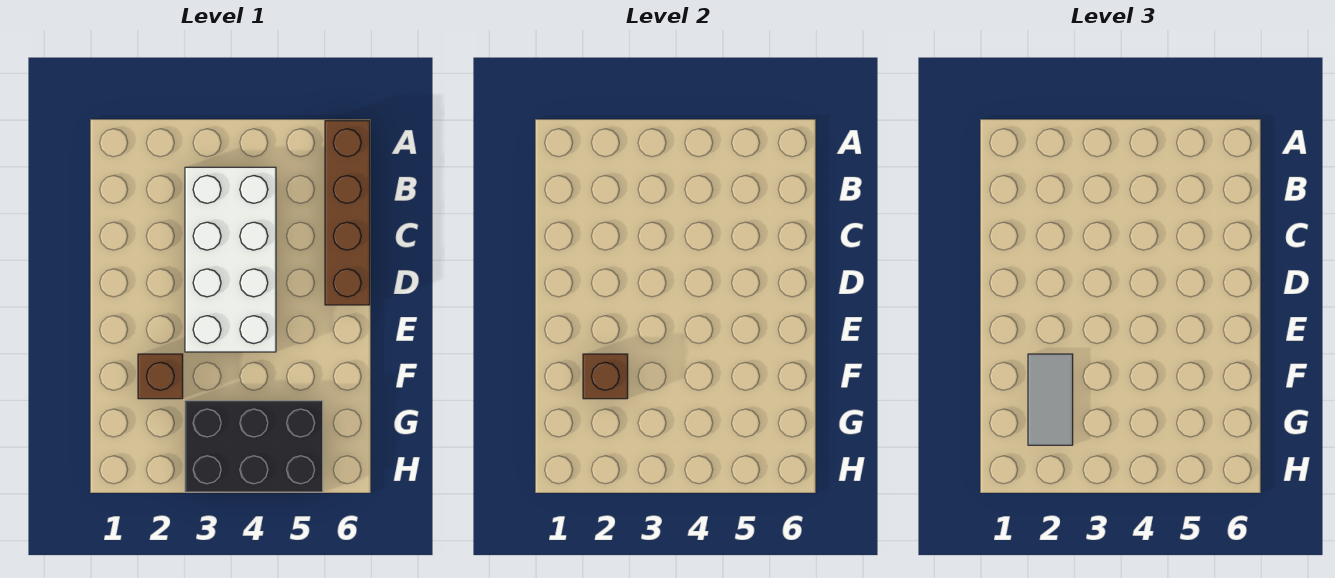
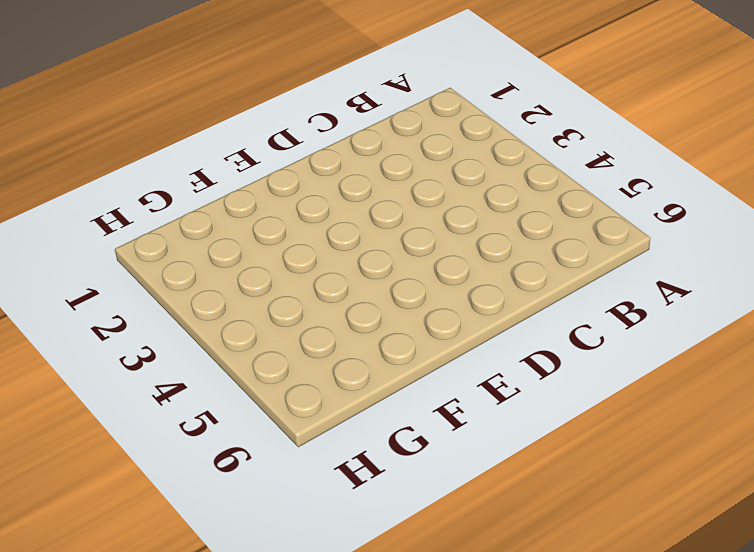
none -> brown brick A6:D6 level 1
none -> white brick B3:E4 level 1

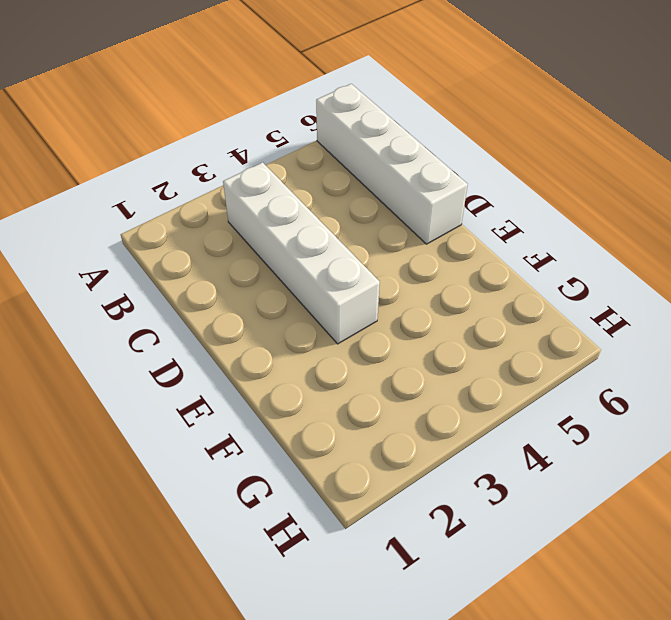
white brick A6:D6 level 1 -> brown brick A6:D6 level 1
white brick B3:E3 level 1 -> white brick B3:E4 level 1
none -> brown brick F2 level 1
none -> black brick G3:H5 level 1

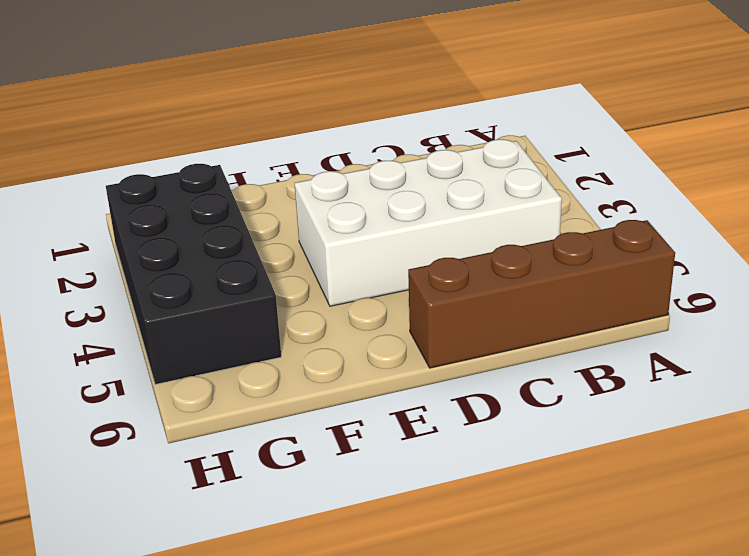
black brick G2:H5 level 1 -> black brick G3:H5 level 1
none -> brown brick F2 level 1
none -> brown brick F2 level 2

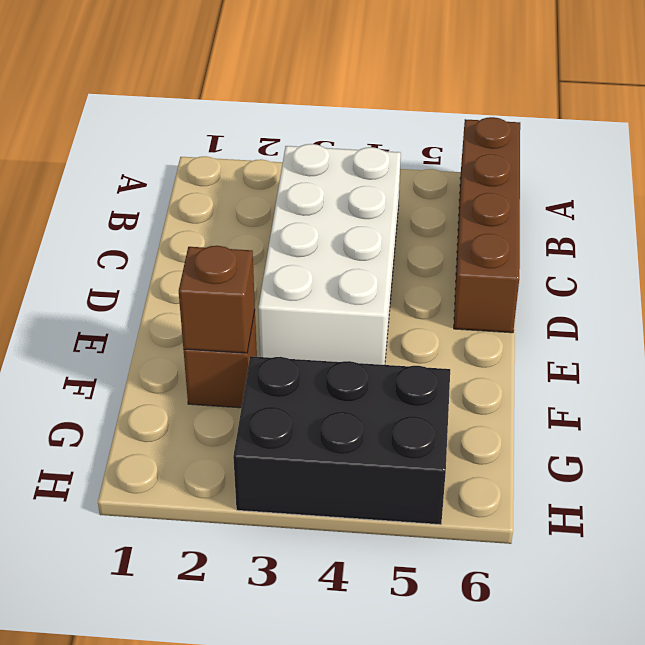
none -> grey tile F2:G2 level 3

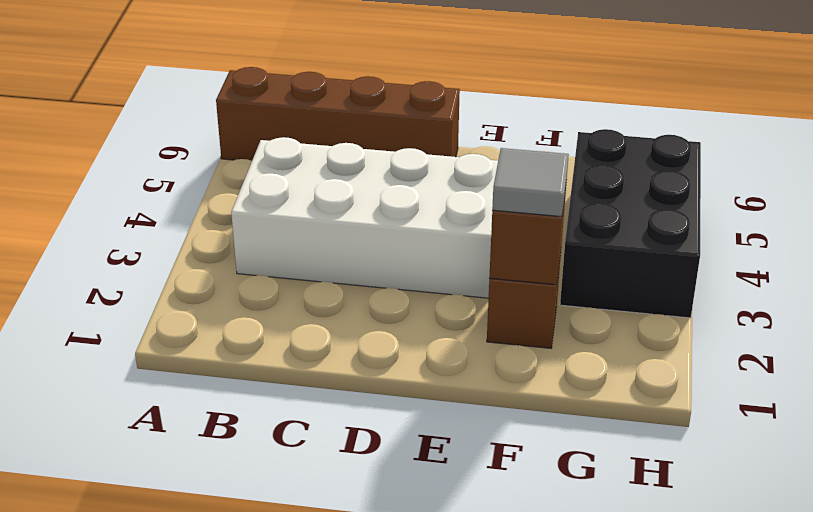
grey tile F2 level 3 -> grey tile F2:G2 level 3

